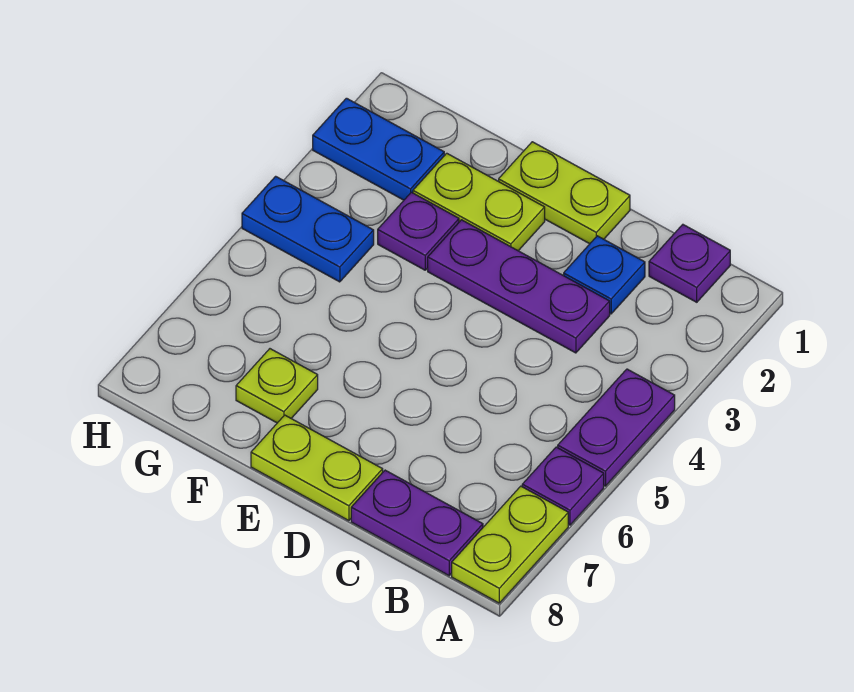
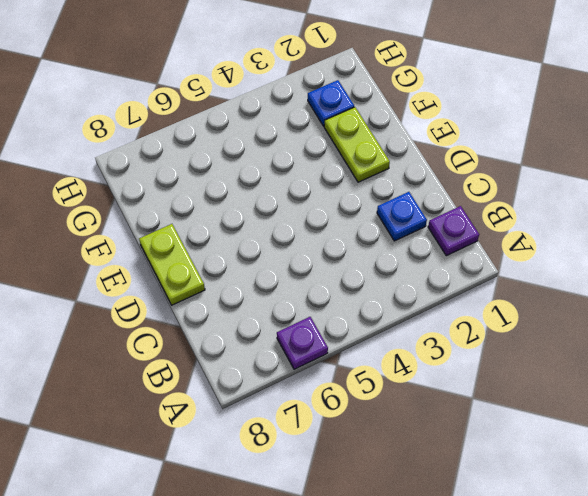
blue plate G2 level 1 -> blue plate G2:H2 level 1
none -> purple plate A4:A5 level 1
none -> lime plate A7:A8 level 1
none -> purple plate B8:C8 level 1

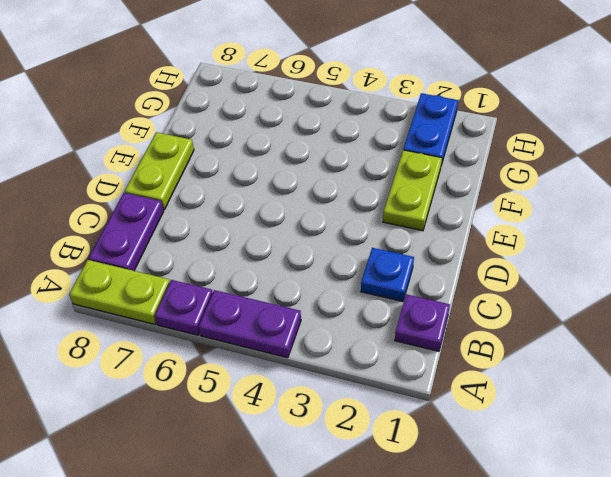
none -> purple plate C3:E3 level 1
none -> lime plate D1:E1 level 1
none -> purple plate F3 level 1

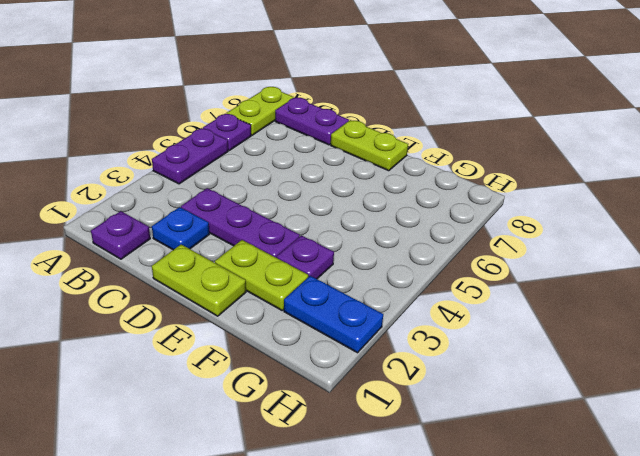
none -> lime plate F7 level 1
none -> blue plate G4:H4 level 1

